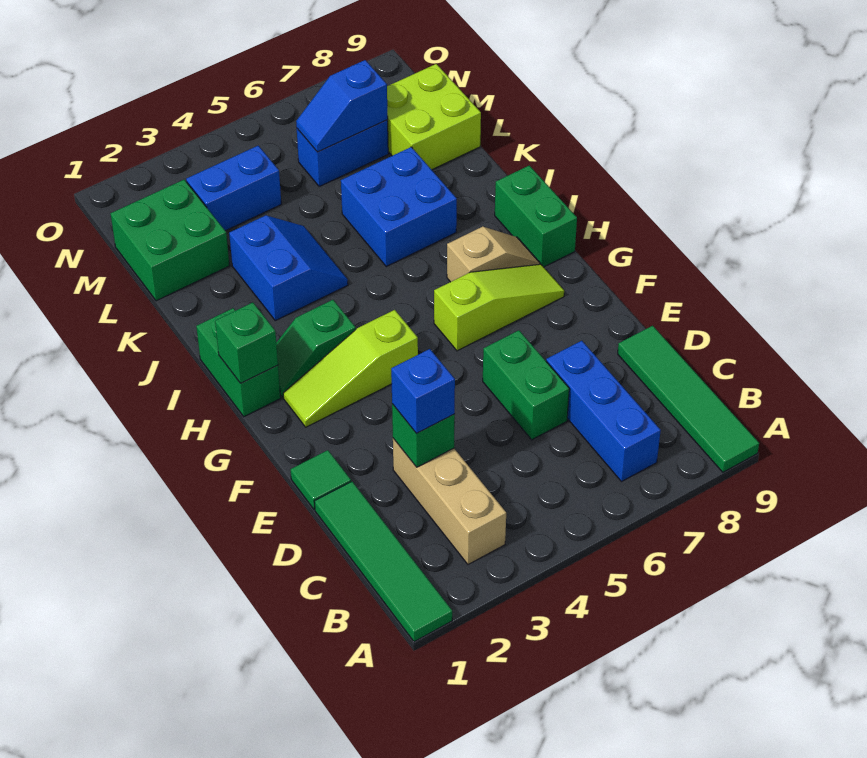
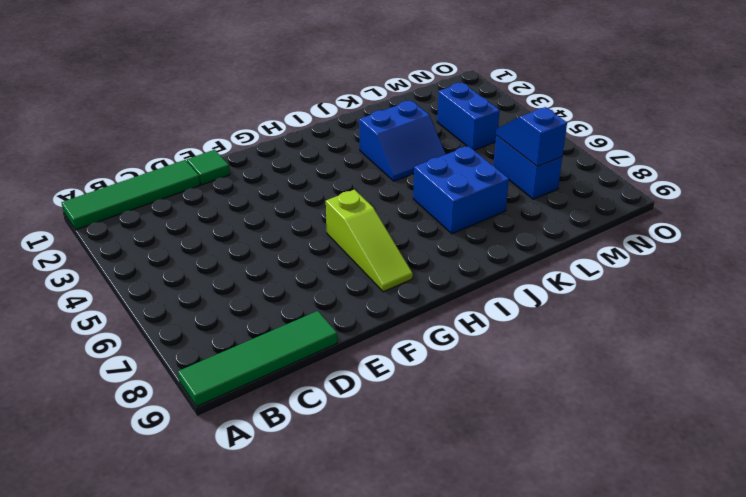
none -> tan brick B3:D3 level 1
none -> blue brick B7:D7 level 1
none -> green brick D6:E6 level 1

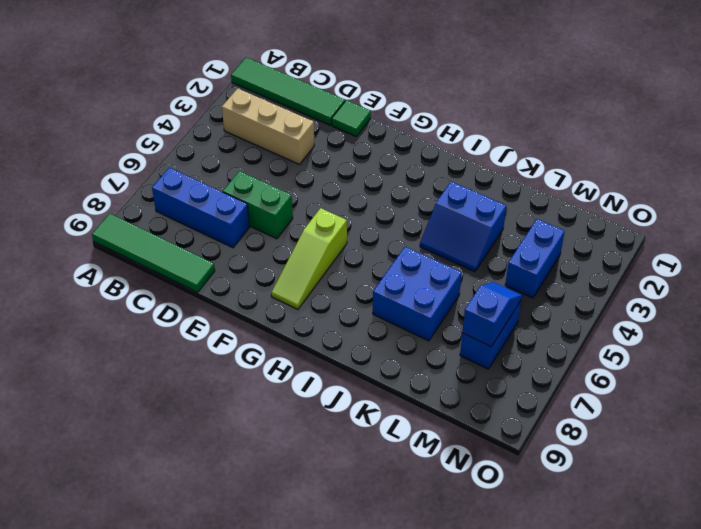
none -> lime slope G2:G4 level 1 top 4
none -> green brick H1:I1 level 1
none -> green slope H2:H3 level 1 top 3

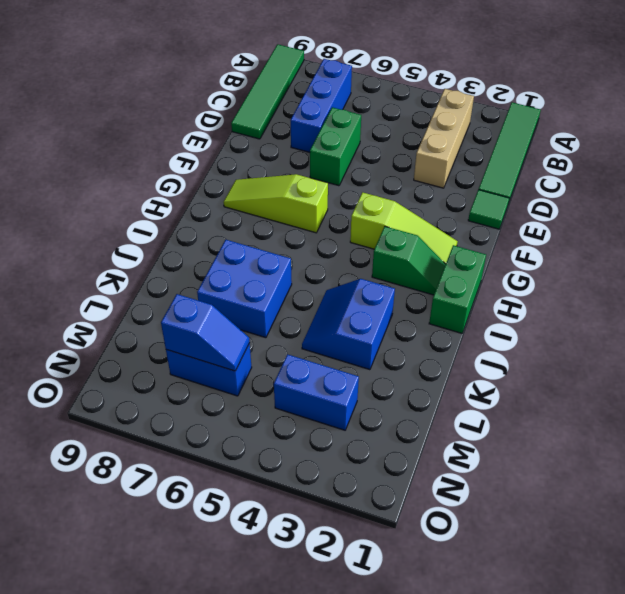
none -> tan slope H7:H8 level 1 top 7
none -> green brick H9:I9 level 1
none -> green brick L1:M2 level 1

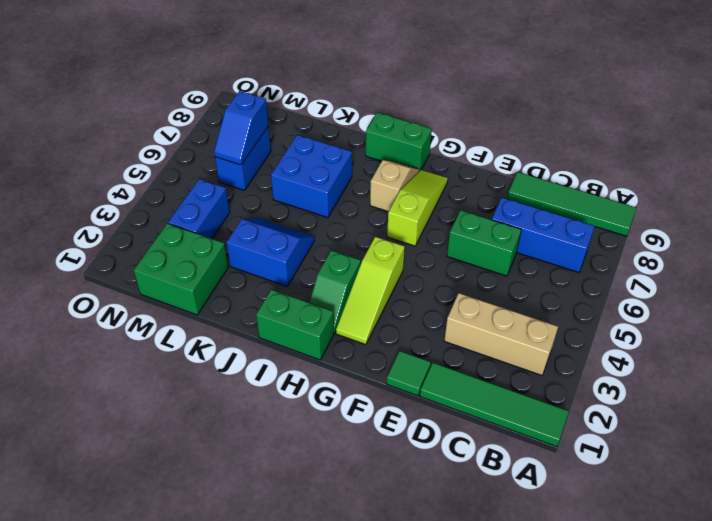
none -> lime brick L8:M9 level 1
none -> green brick D3 level 2
none -> green brick H1 level 2

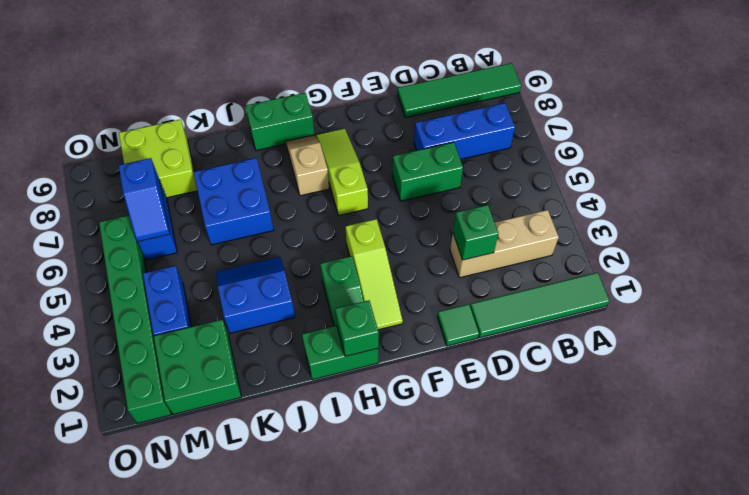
green brick N1:N6 level 1 -> none
none -> blue brick D3 level 3

